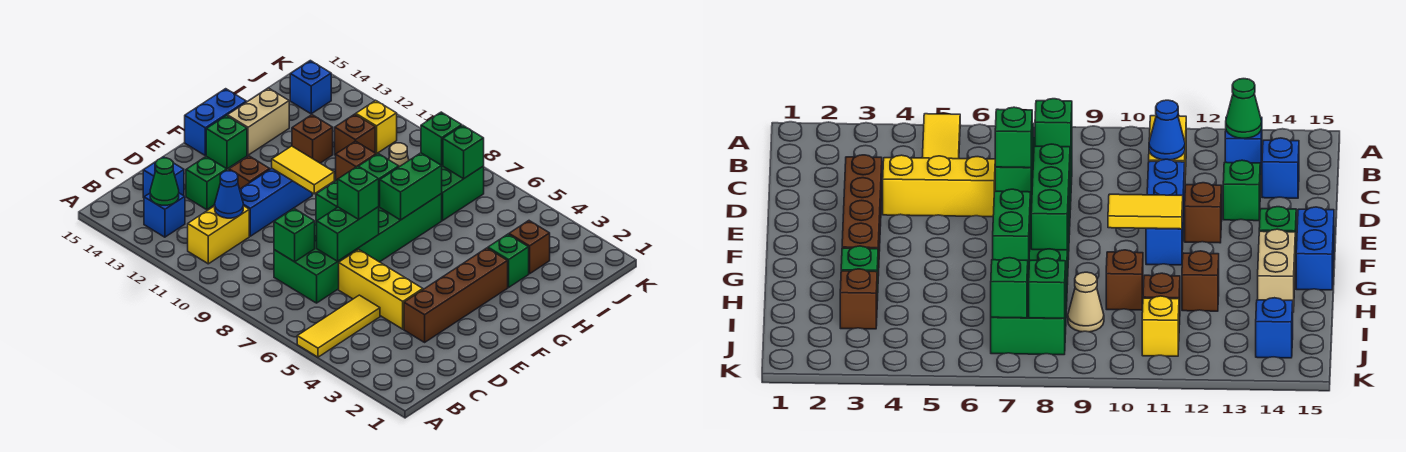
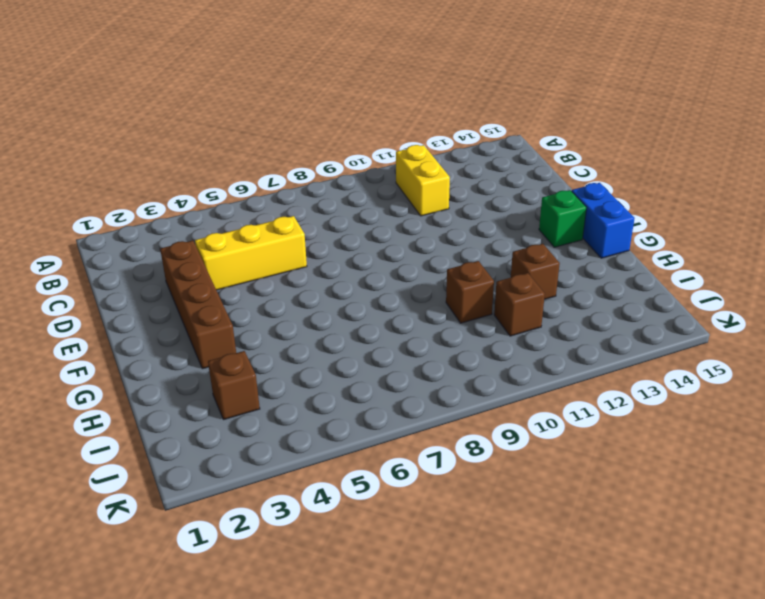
none -> yellow tile A5:C5 level 1
none -> blue brick B13 level 1
none -> green brick C7:H8 level 1
none -> blue brick C14 level 1

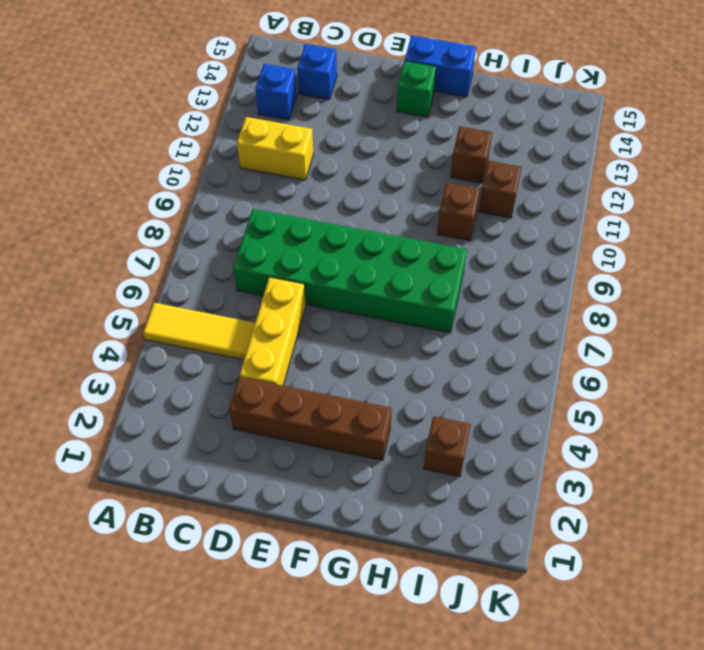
none -> blue brick D11:F11 level 1
none -> green brick D13 level 1
none -> brown brick E12 level 1
none -> tan brick G14:H14 level 1

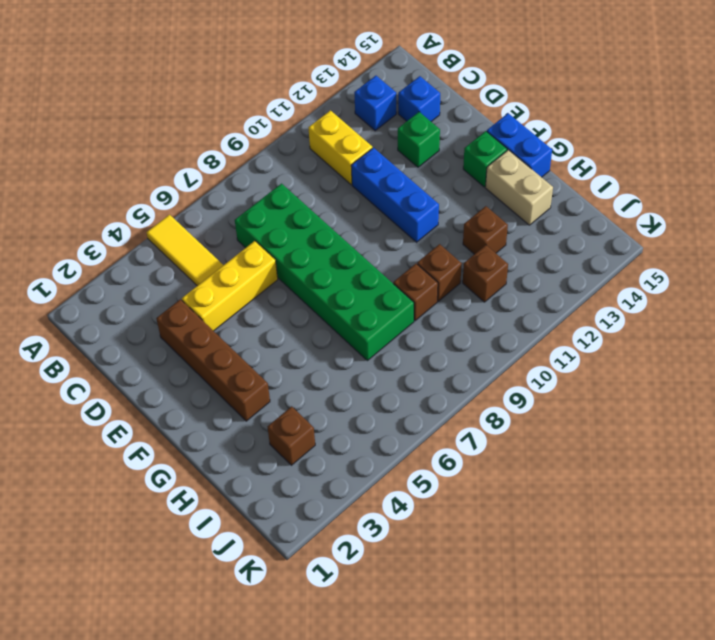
brown brick H9 level 1 -> brown brick E12 level 1
none -> green brick H3 level 1
none -> green brick I7:J8 level 1
none -> tan cone I9 level 1
none -> yellow brick J11 level 1

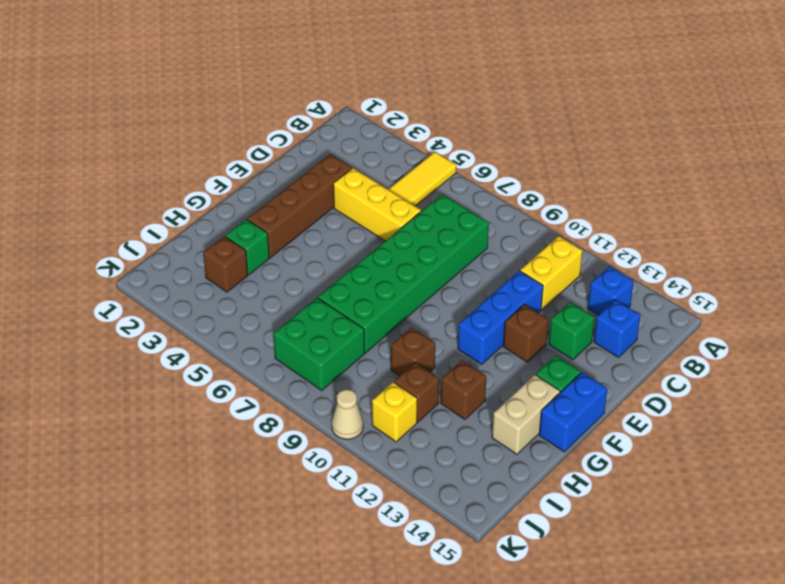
tan cone K10 level 1 -> tan cone I9 level 1
none -> blue brick J14 level 1
none -> green cone B13 level 2
none -> green brick C8 level 2
none -> blue cone C11 level 2

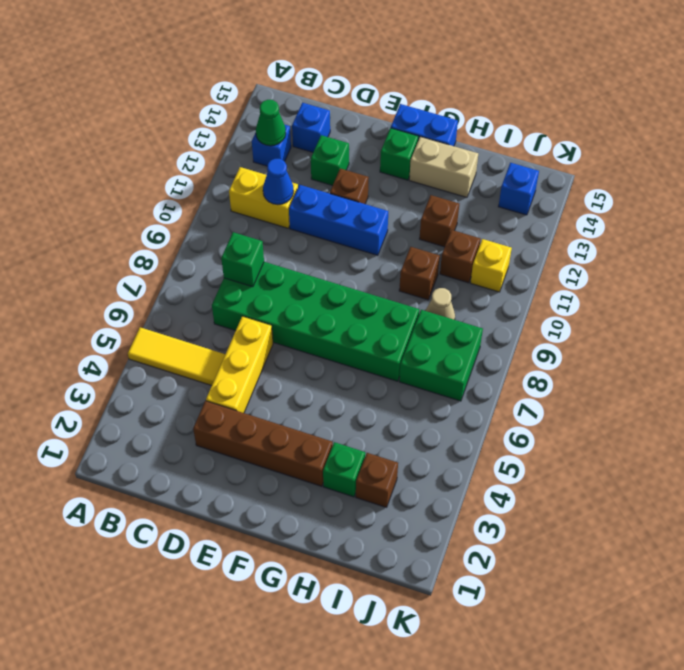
none -> green brick D7:E7 level 2
none -> green brick E8:G8 level 2
none -> yellow tile F10:F11 level 2
none -> green brick G7:H7 level 2

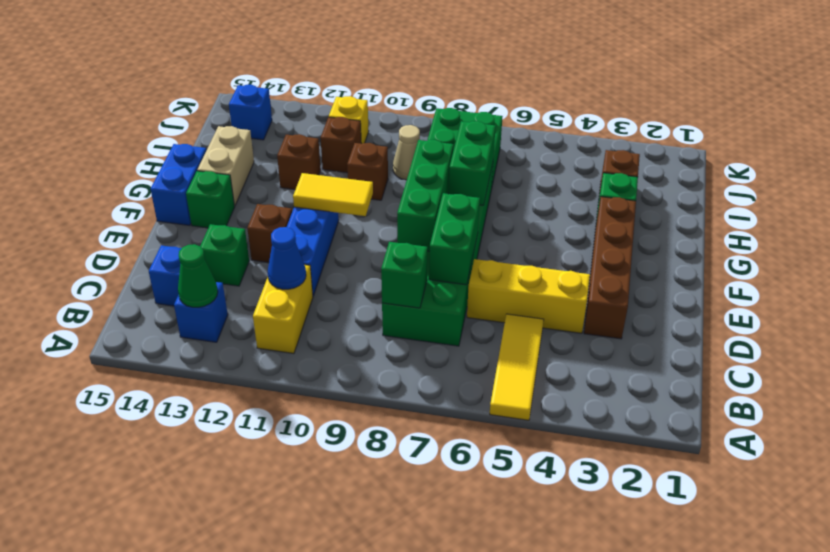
none -> green brick J7 level 2
none -> green brick J8 level 2
none -> green brick E7 level 3

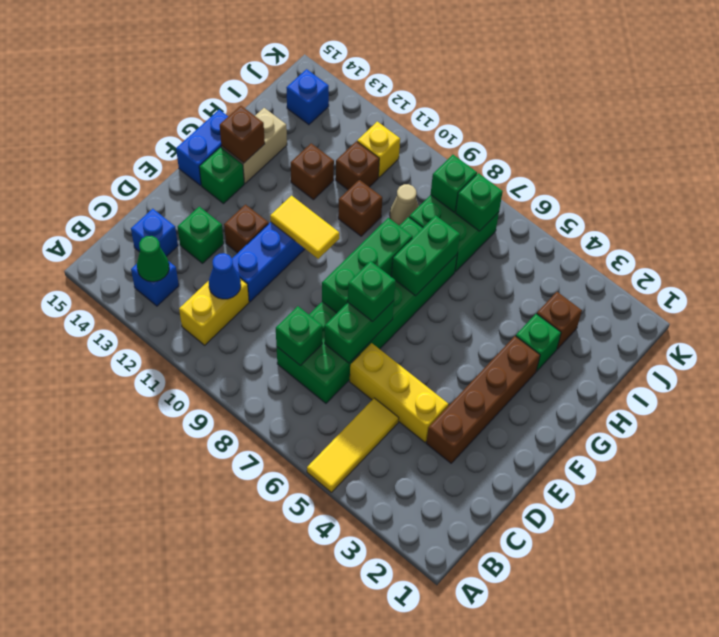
brown brick G14 level 2 -> none

